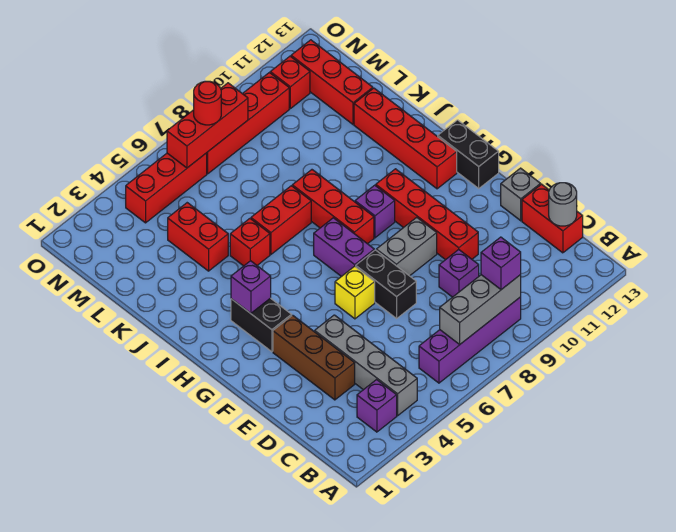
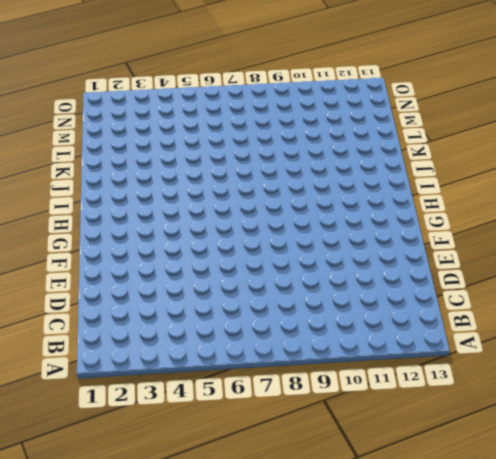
none -> purple brick B3 level 1
none -> grey brick B4:E4 level 1
none -> purple brick B6:B9 level 1
none -> red brick C13:D13 level 1

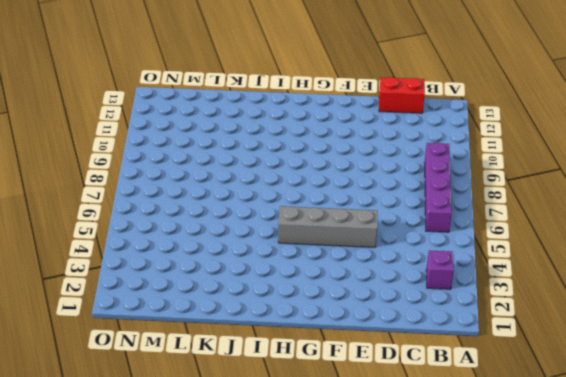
grey brick E5:H5 level 1 -> grey brick B4:E4 level 1
none -> brown brick D3:F3 level 1
none -> purple brick D9 level 1
none -> black brick E7:F7 level 1
none -> red brick E10:H10 level 1

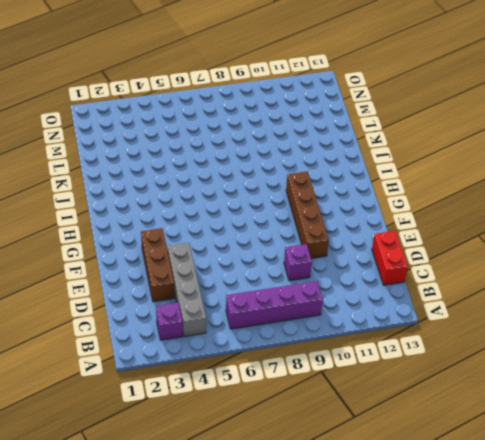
brown brick E10:H10 level 1 -> red brick E10:H10 level 1
none -> black brick E7:F7 level 1
none -> grey brick E13 level 1
none -> yellow brick F6 level 1
none -> grey brick F8:F9 level 1

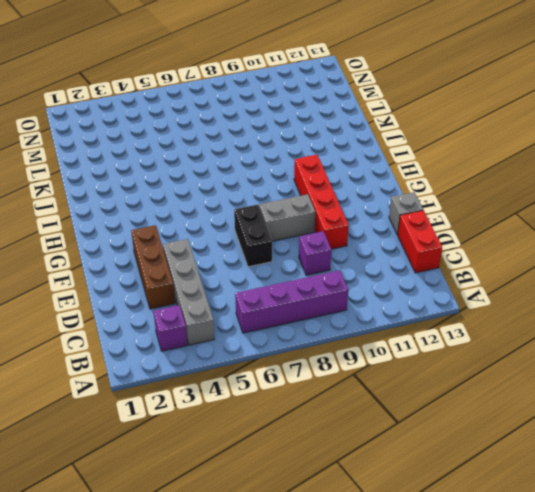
none -> yellow brick F6 level 1
none -> black brick G3:H3 level 1
none -> purple brick G7:H7 level 1
none -> black brick G13:H13 level 1

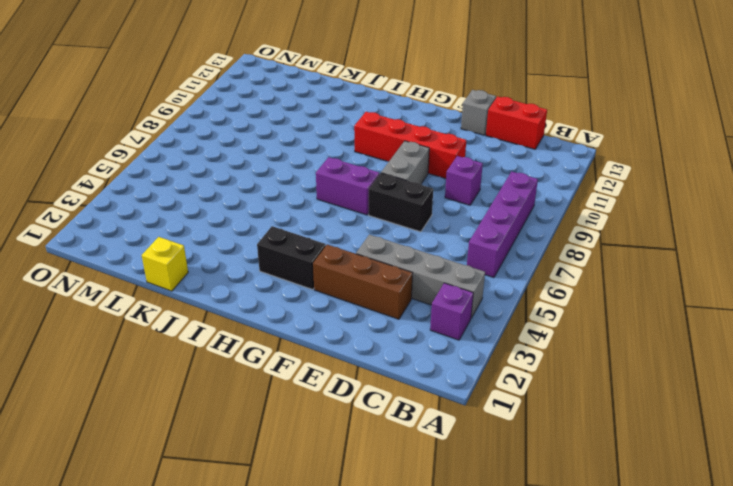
yellow brick K1 level 1 -> yellow brick F6 level 1
none -> black brick G13:H13 level 1
none -> red brick H8:J8 level 1
none -> purple brick H9 level 1
none -> red brick H12:K12 level 1

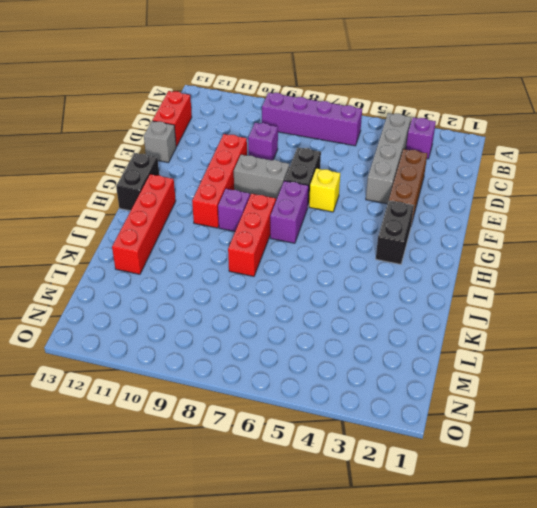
none -> red brick J5 level 1
none -> red brick J6:J7 level 1
none -> red brick K4:L4 level 1
none -> red brick L12:N12 level 1

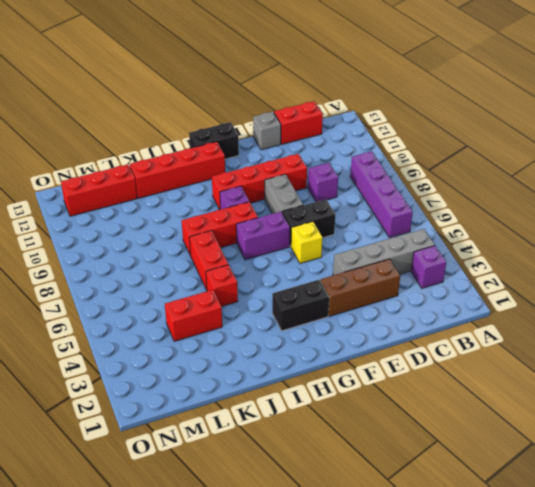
none -> red brick N4:N6 level 1
none -> red brick N7:N10 level 1
none -> red brick N11 level 1
none -> grey brick B7:B9 level 2

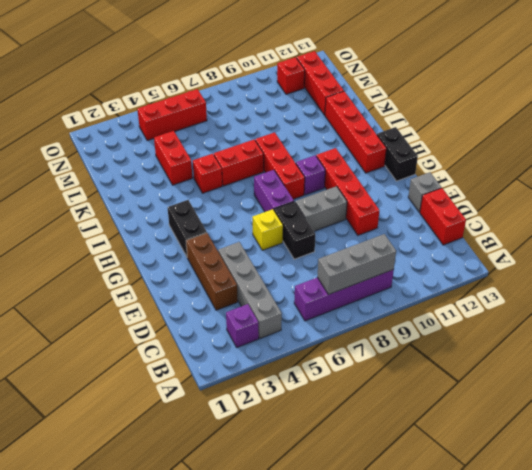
none -> purple brick D9 level 1
none -> red brick N7:N10 level 1
none -> grey round brick C13 level 2
none -> purple brick H3 level 2

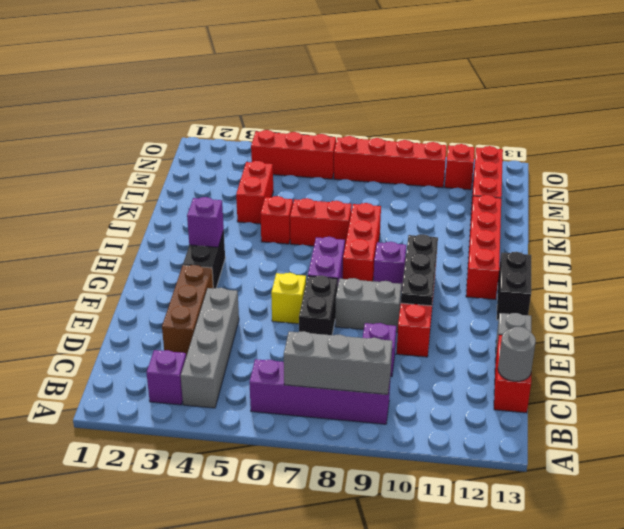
black plate F10:H10 level 2 -> none
none -> red brick N6:N8 level 2
none -> purple brick B9 level 3
none -> red round brick N7 level 3

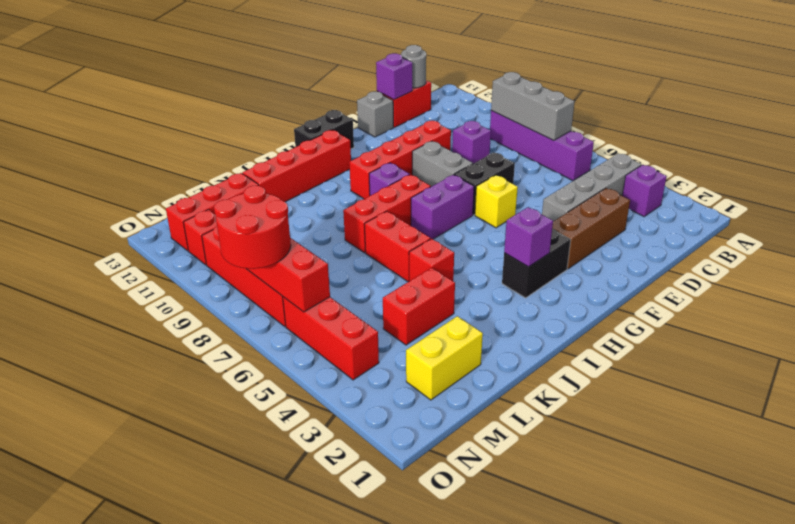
purple brick D13 level 2 -> purple brick B9 level 3
yellow brick L2:M2 level 1 -> none
red round brick N7:O8 level 3 -> red round brick N7 level 3

